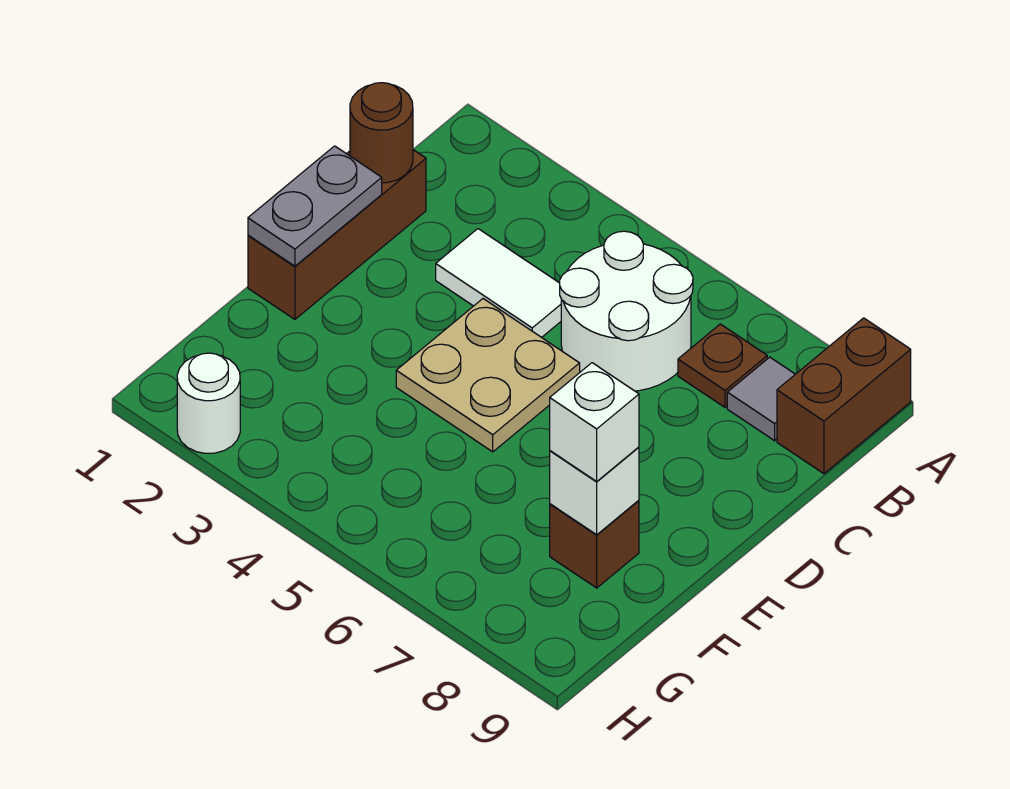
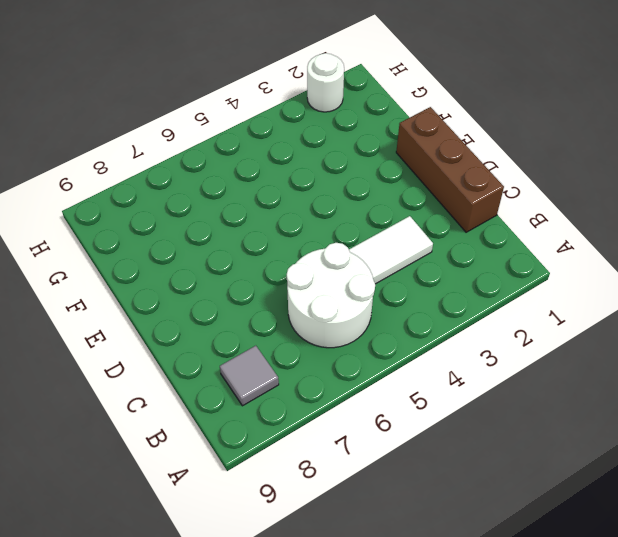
none -> brown brick A9:B9 level 1
none -> brown plate B7 level 1
none -> tan plate D4:E5 level 1

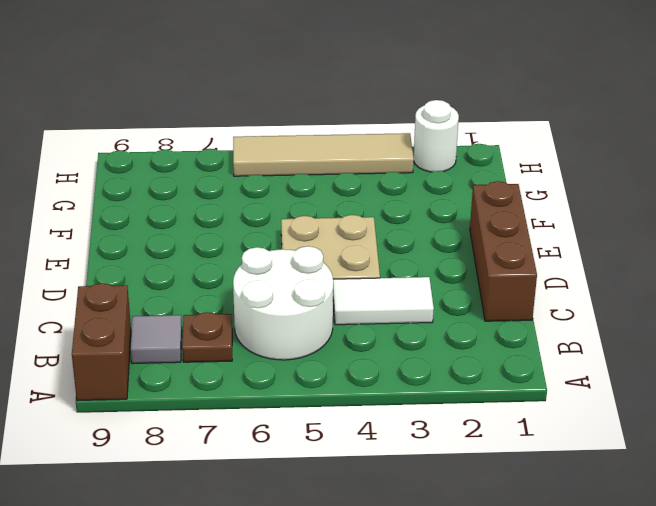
tan tile H3:H6 level 1 -> none
none -> brown brick F8 level 1
none -> brown round brick C1 level 2
none -> grey plate D1:E1 level 2

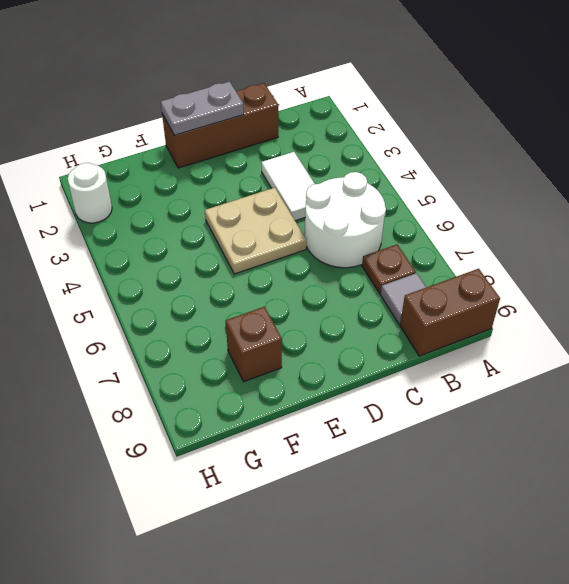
none -> brown round brick C1 level 2
none -> white brick F8 level 2
none -> white brick F8 level 3

